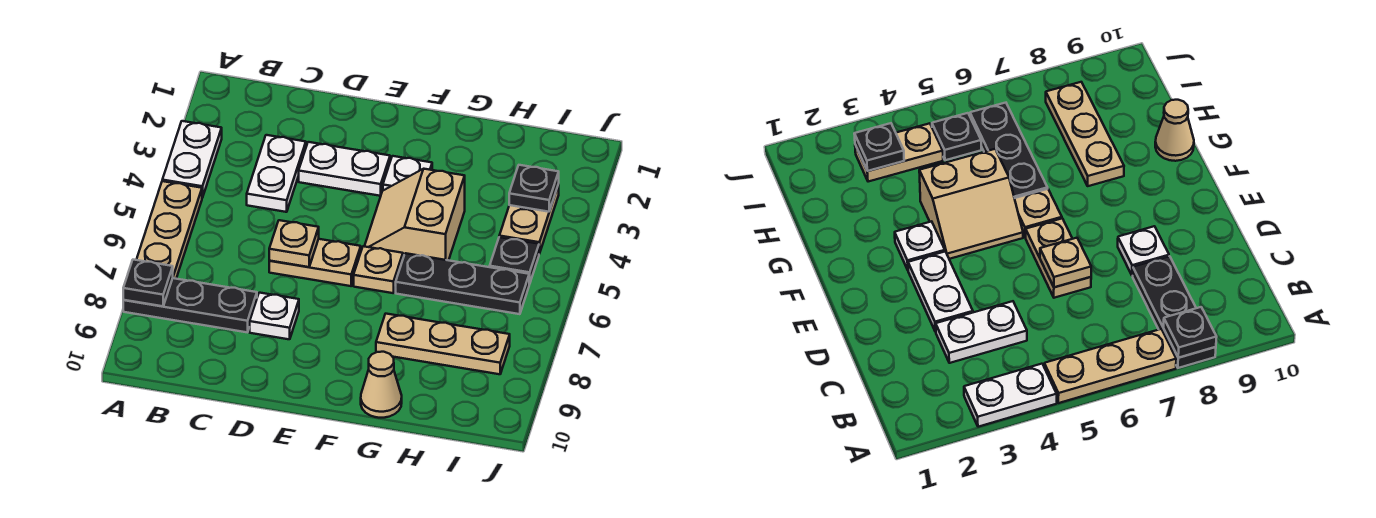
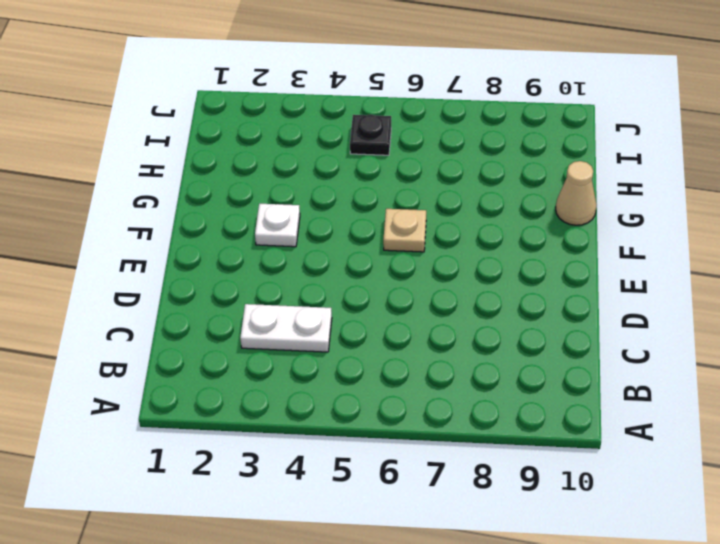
none -> white plate A3:A4 level 1
none -> tan plate A5:A7 level 1
none -> black plate A8:C8 level 1

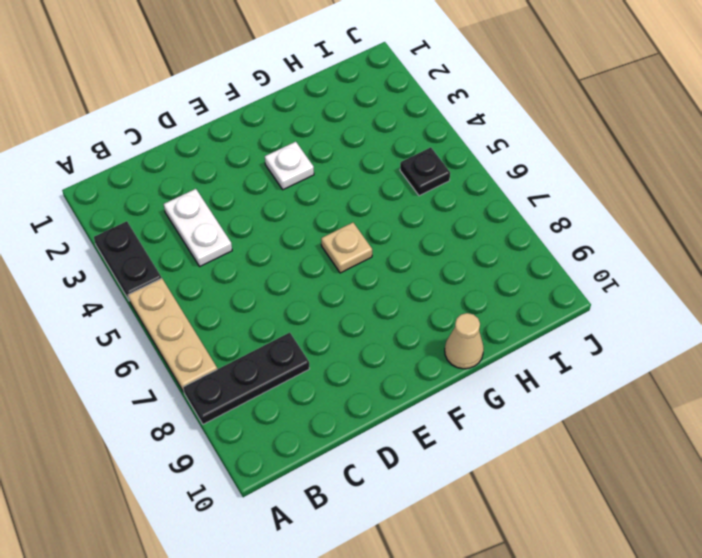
black plate A3:A4 level 1 -> white plate A3:A4 level 1
none -> white plate D3:E3 level 1
none -> tan plate D6:E6 level 1
none -> white plate D8 level 1

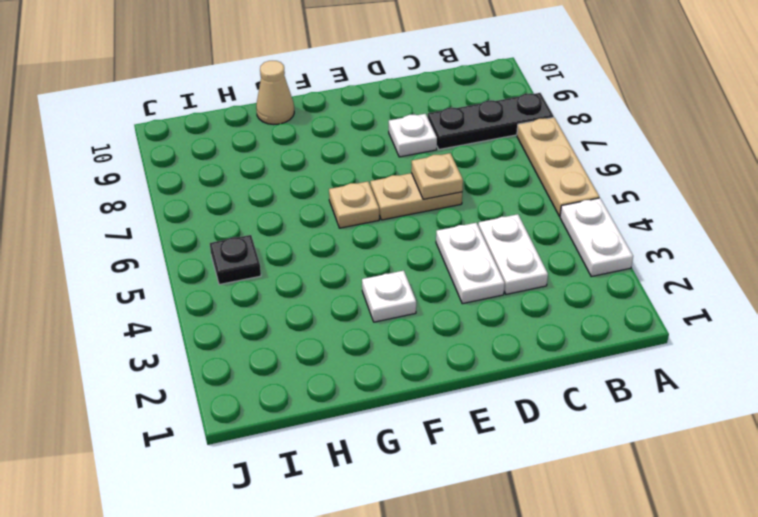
white plate D3:D4 level 1 -> white plate D3:E3 level 1
none -> tan slope F4:G5 level 1 top G
none -> black plate G6:I6 level 1
none -> tan plate G8:I8 level 1

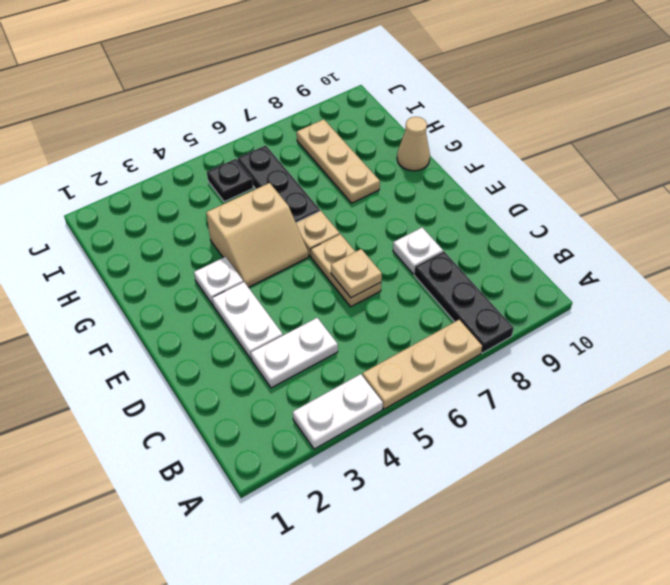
none -> tan plate I3:I4 level 1
none -> black plate A8 level 2
none -> black plate I3 level 2

